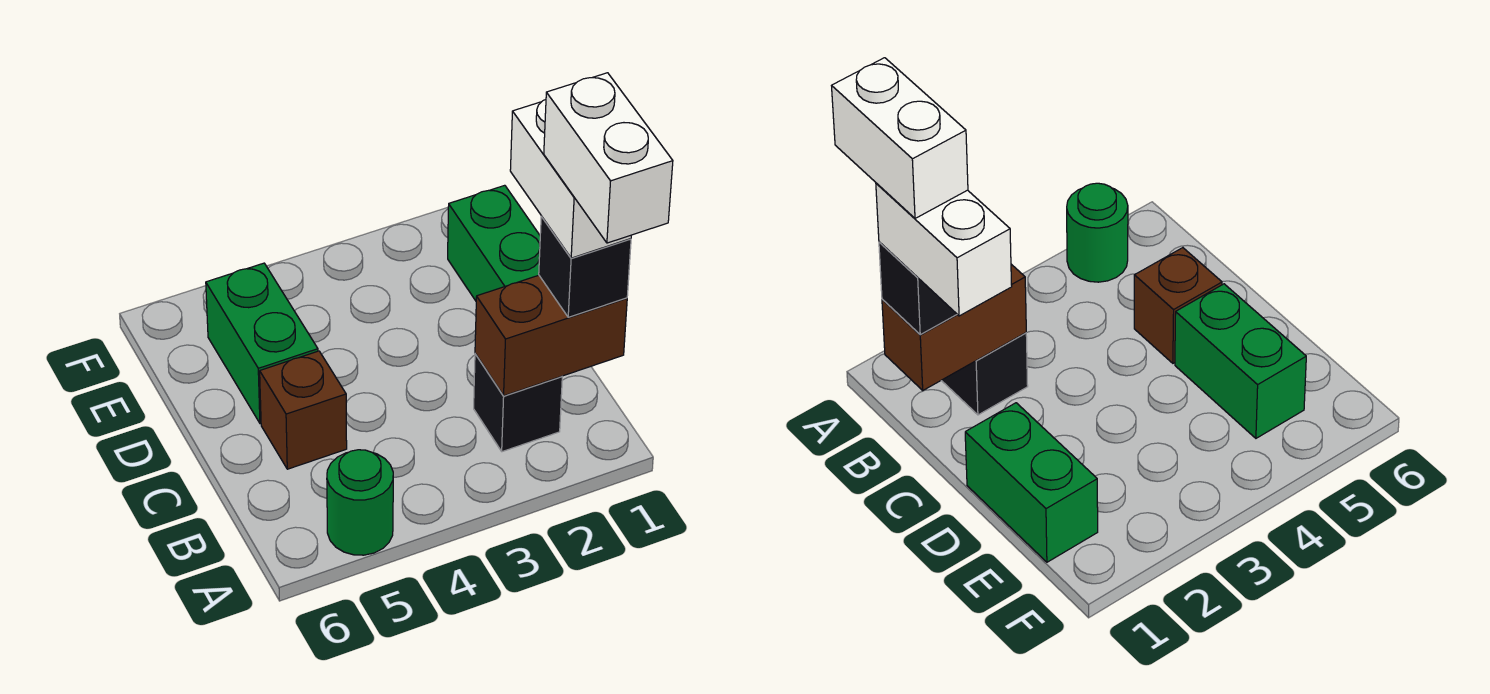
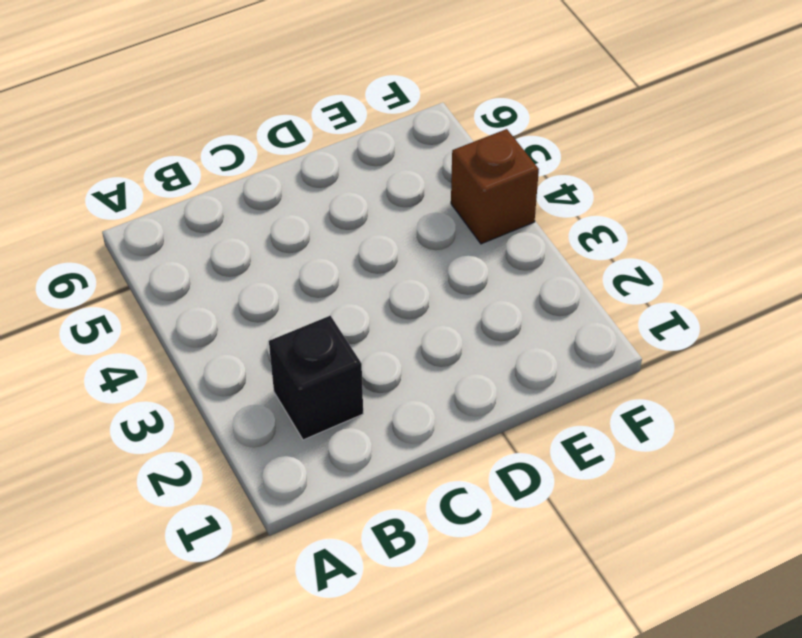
brown brick F4 level 1 -> brown brick C5 level 1
none -> green round brick A5 level 1
none -> green brick D1:E1 level 1

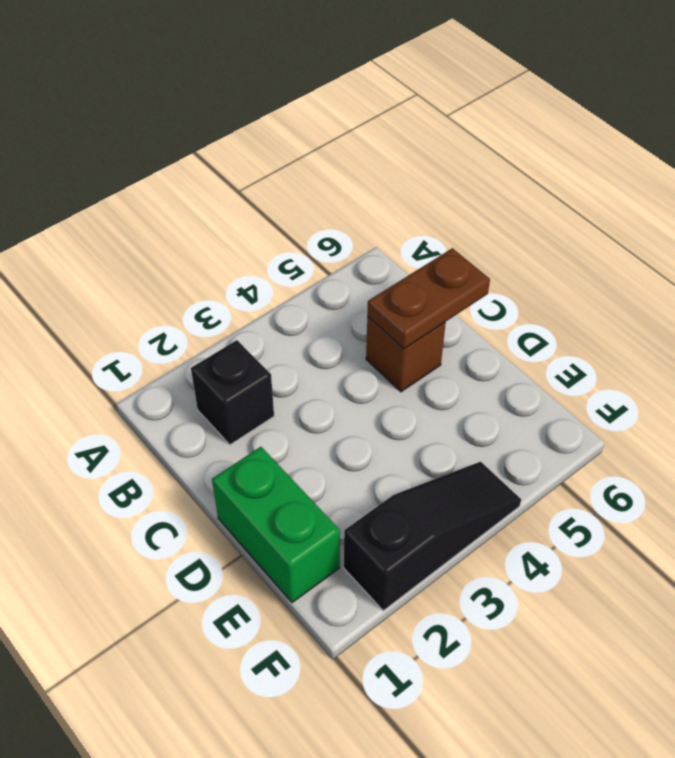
brown plate C5:C6 level 2 -> none
black slope F2:F4 level 1 top 2 -> none
none -> green round brick A5 level 1
none -> green brick D5:E5 level 1

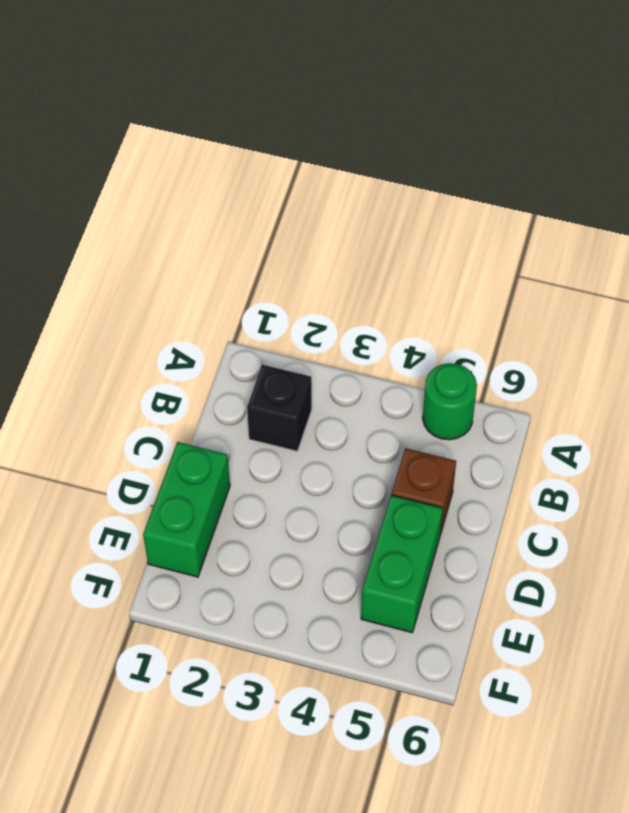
none -> brown brick B1:B2 level 2
none -> black brick B1 level 3

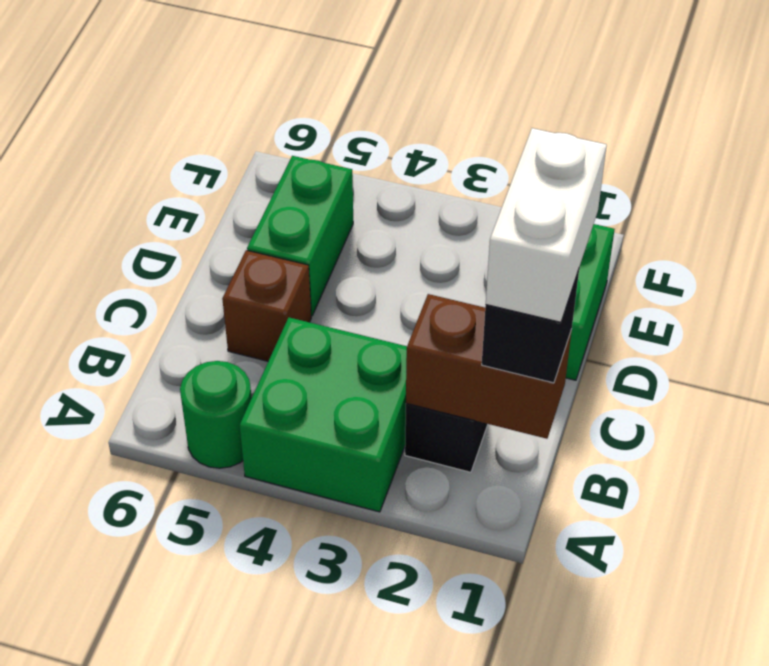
green brick A3:B4 level 1 -> none
none -> white brick A1:B1 level 5

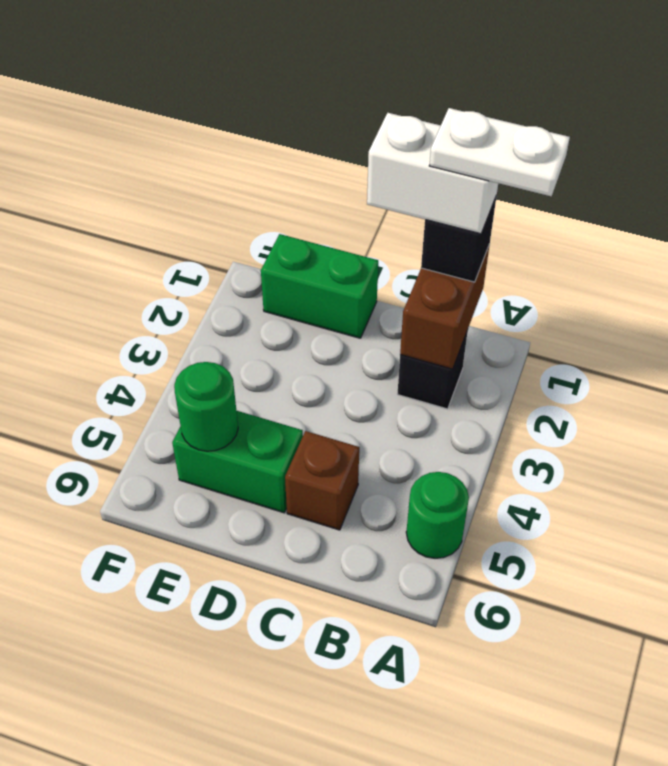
white plate A1:B1 level 5 -> white brick A1:B1 level 5
green round brick E5 level 2 -> none

